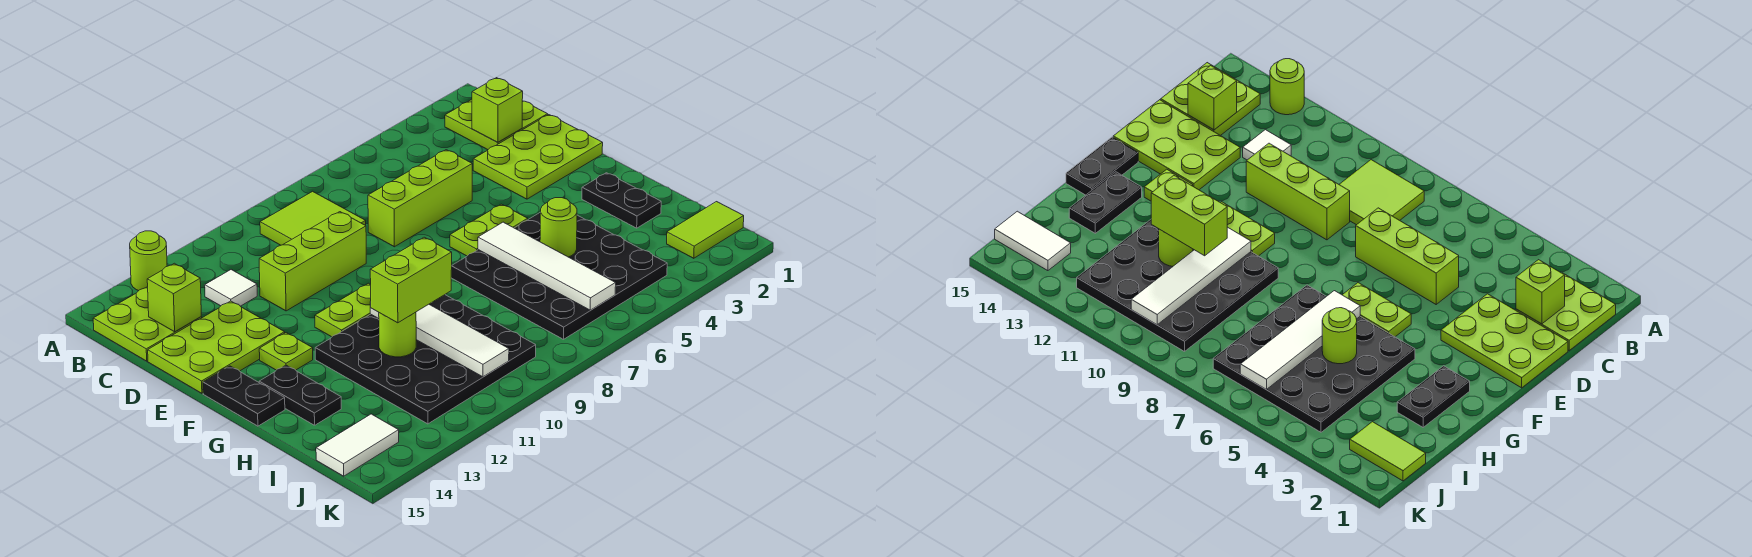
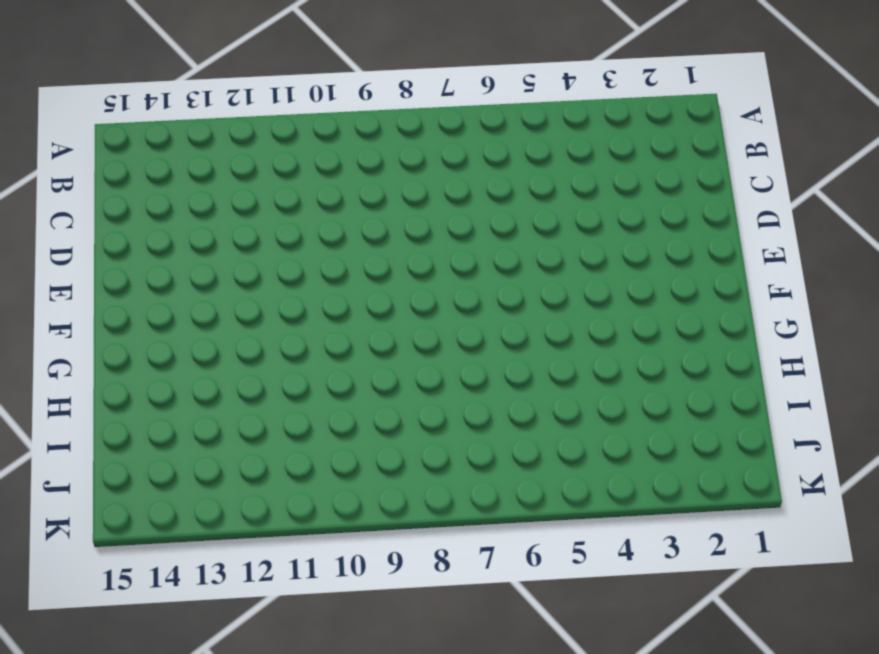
none -> lime round brick A13 level 1
none -> lime plate B1:C2 level 1
none -> lime tile B8:C9 level 1

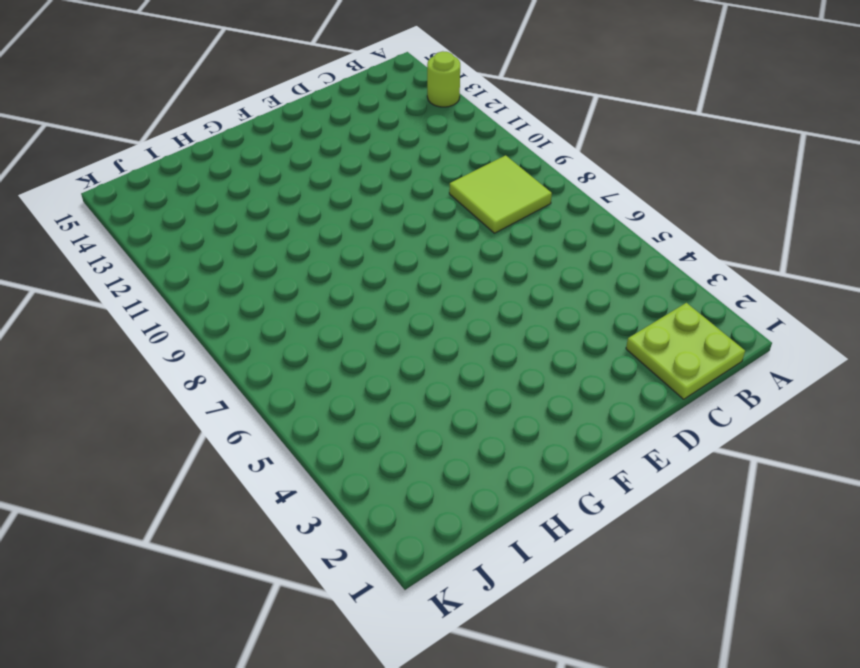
none -> lime plate B14:C15 level 1
none -> white tile C12 level 1
none -> lime plate D1:E3 level 1

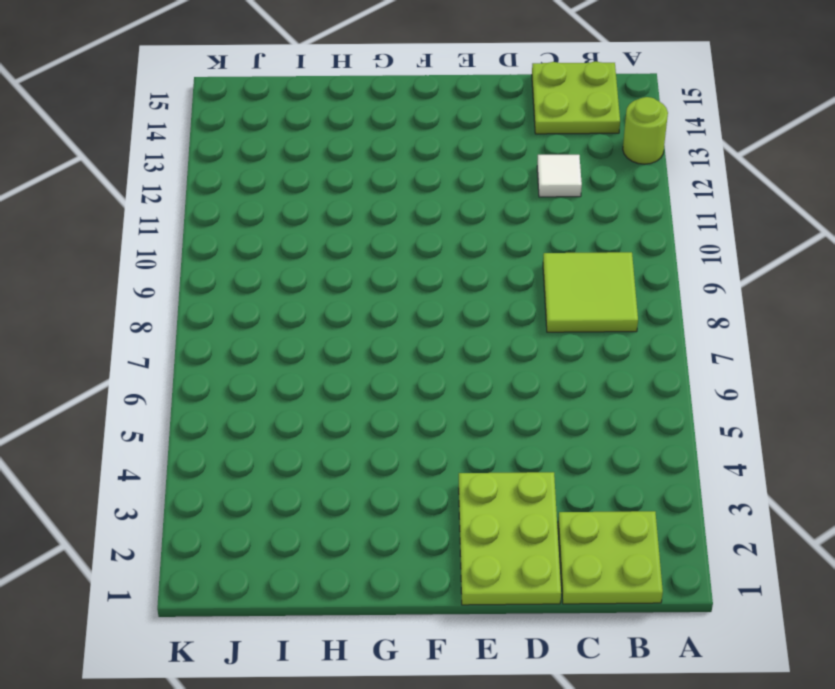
none -> lime brick D5:D7 level 1
none -> lime brick D9:D11 level 1
none -> lime plate D13:E15 level 1

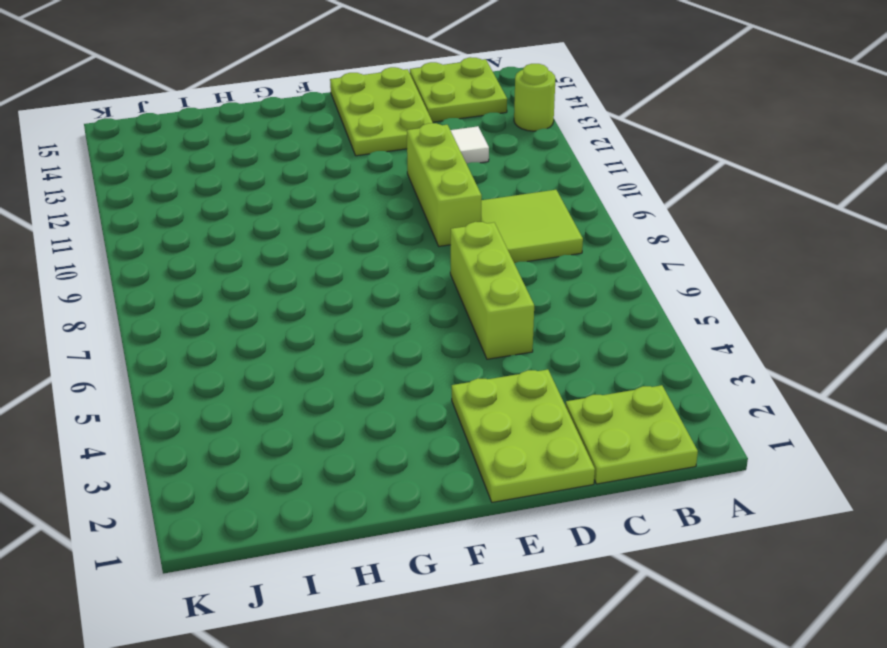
none -> lime plate F5:F6 level 1
none -> lime plate F10:F11 level 1
none -> lime plate F13 level 1

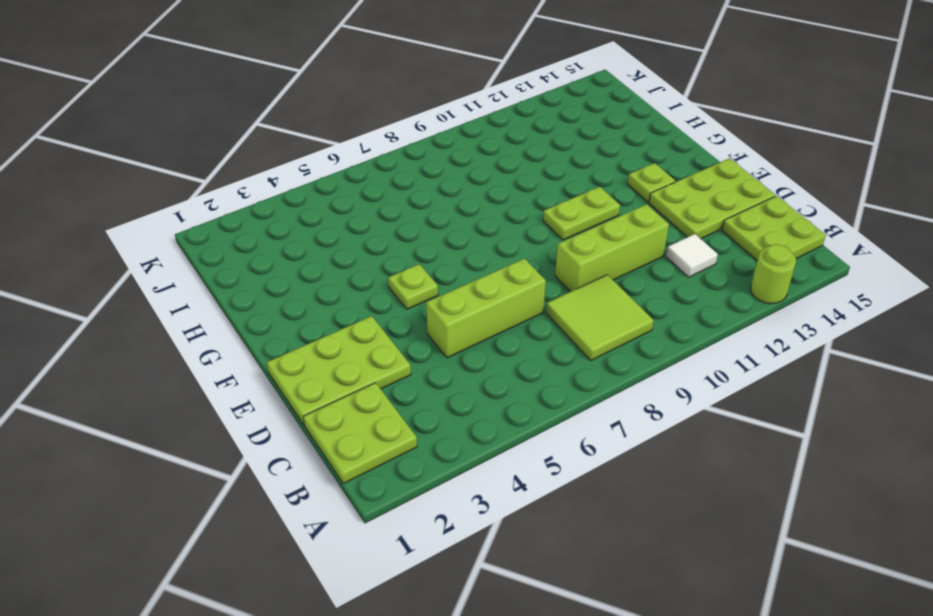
lime plate F5 level 1 -> lime plate F5:F6 level 1
none -> black plate F15:G15 level 1
none -> black plate G2:H2 level 1
none -> black plate G4:J7 level 1

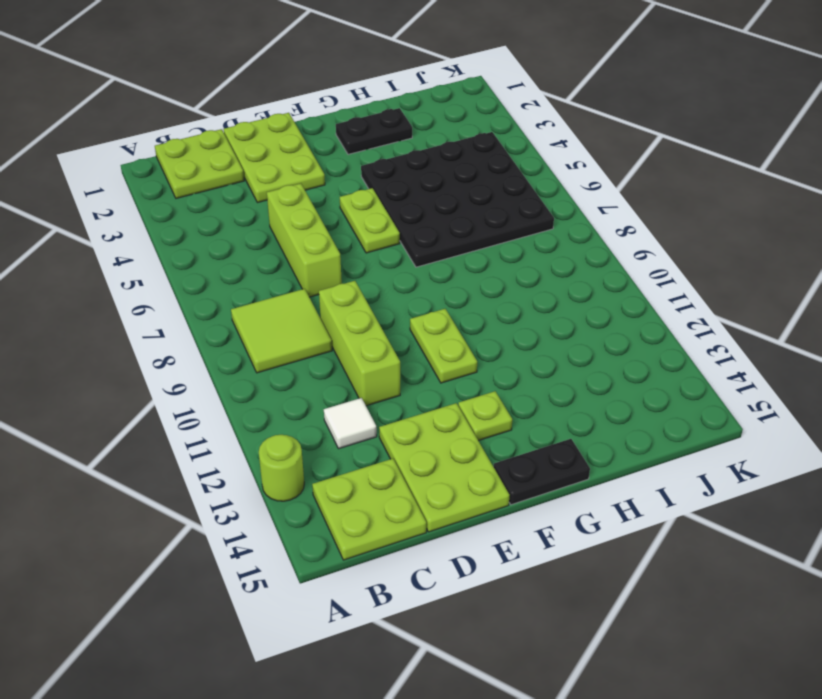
none -> black plate G9:J12 level 1
none -> black plate G14:H14 level 1
none -> lime tile J1:J2 level 1

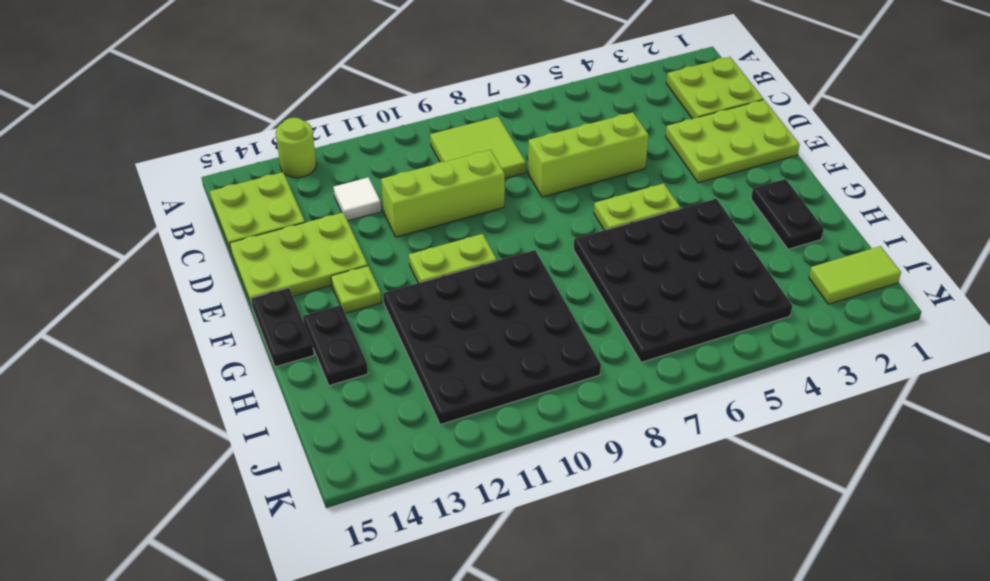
none -> white tile J14:J15 level 1
none -> lime brick C2 level 2
none -> lime brick C14 level 2

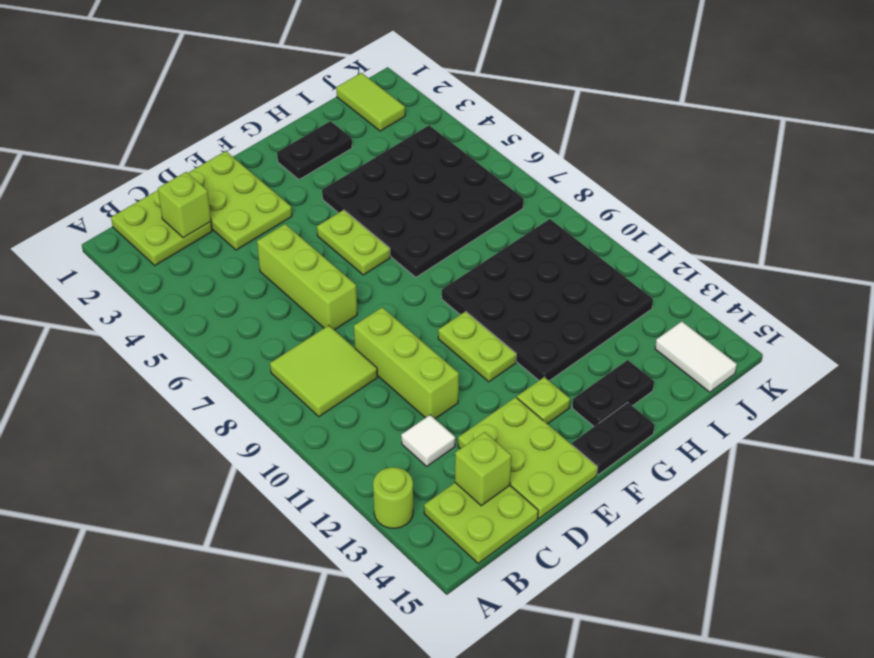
none -> white tile G6:J6 level 2
none -> white tile G10:J10 level 2
none -> lime round brick H5 level 2

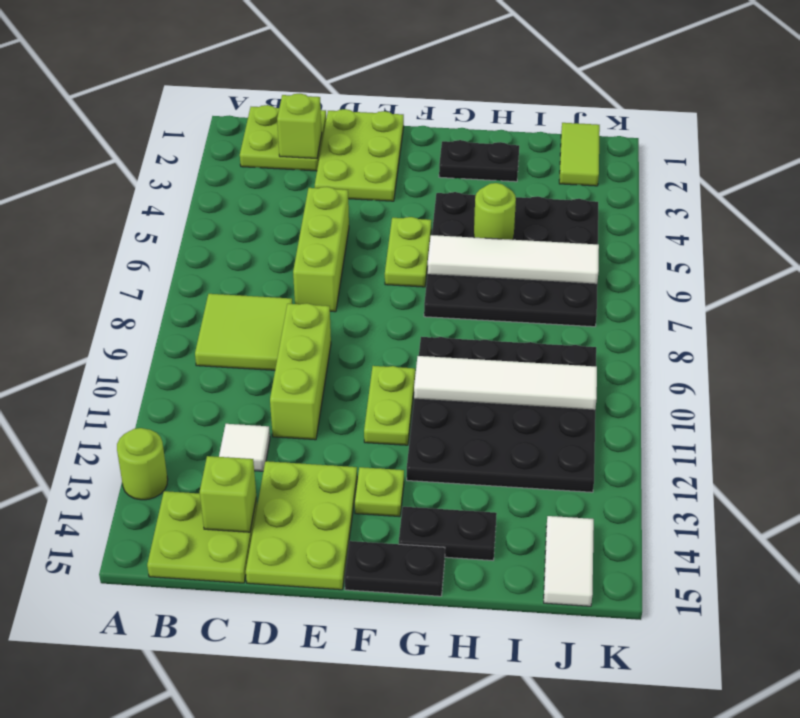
none -> lime round brick H11 level 2
none -> lime brick H10:H11 level 3

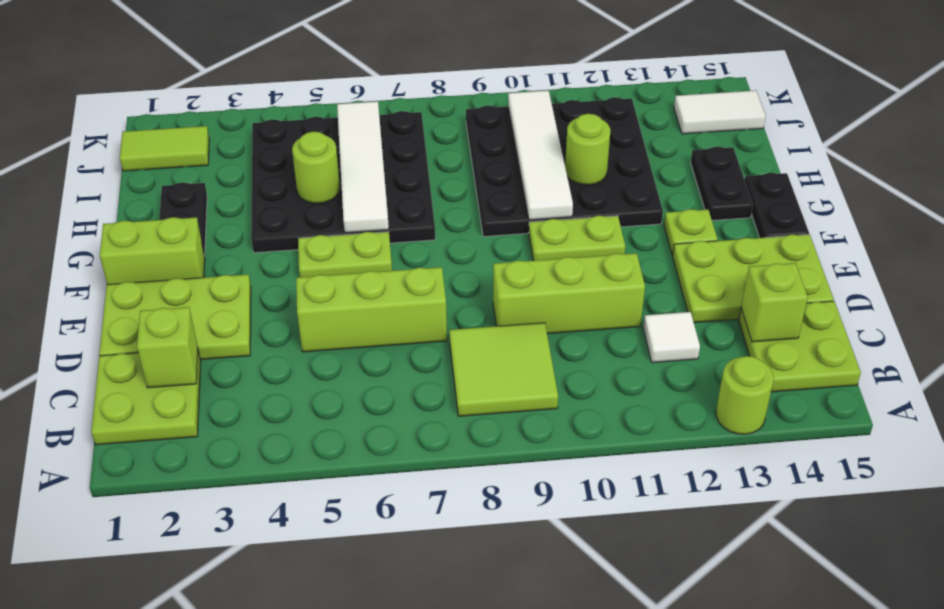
lime brick F1:F2 level 1 -> lime brick H10:H11 level 3

